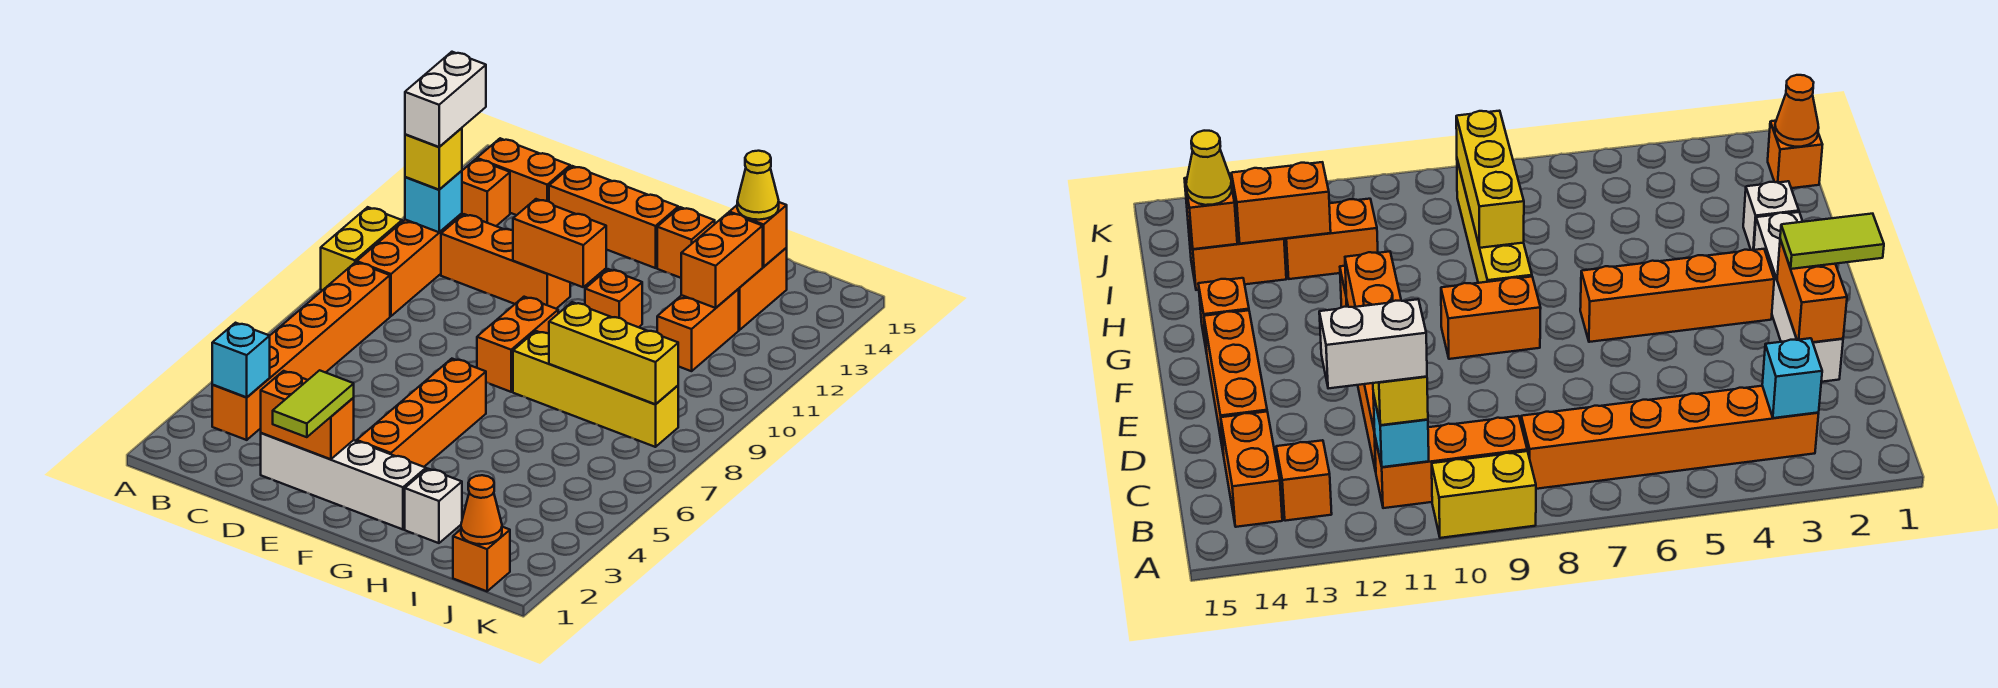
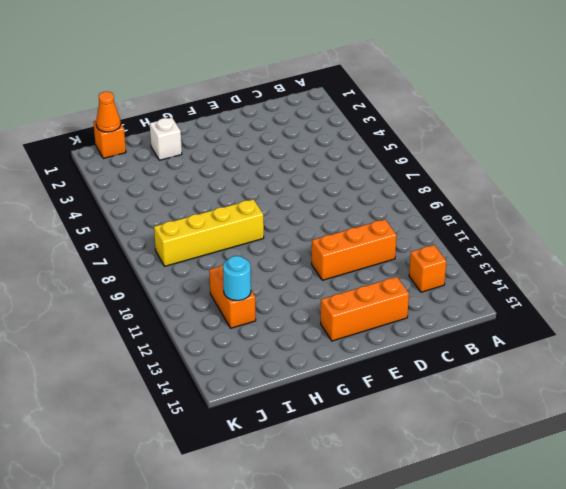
cyan round brick I12 level 2 -> orange brick I12:I13 level 2
none -> yellow brick A9:A10 level 1
none -> orange brick B3:B8 level 1
none -> orange brick B9:B11 level 1

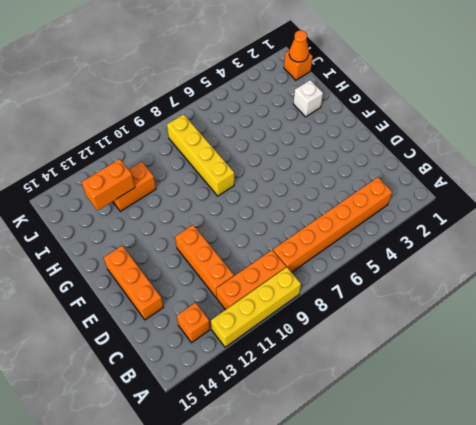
yellow brick A9:A12 level 1 -> yellow brick A9:A10 level 1
none -> orange brick B14:C14 level 1
none -> white brick D2:G2 level 1
none -> orange brick F3:F6 level 1

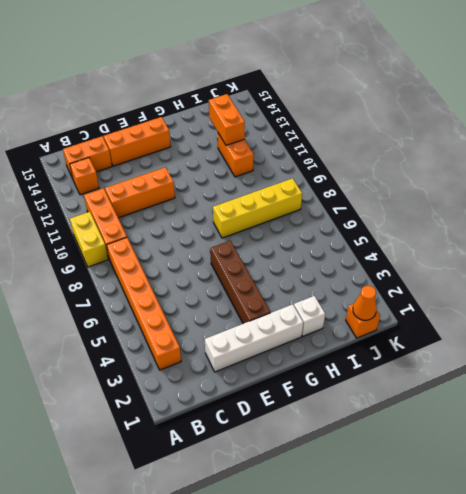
brown brick F3:F6 level 1 -> orange brick F3:F6 level 1
none -> orange brick F8:F9 level 1
none -> orange brick G11 level 1
none -> orange brick G14 level 1

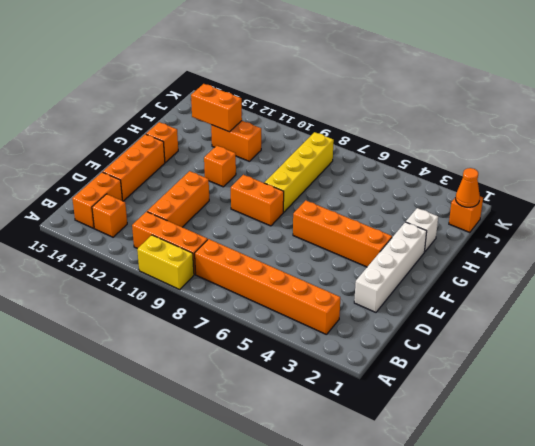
none -> orange brick I13:I14 level 1
none -> cyan brick B3 level 2
none -> cyan brick B11 level 2

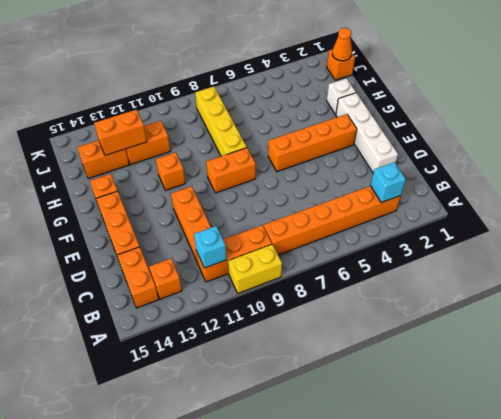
none -> orange brick D2:E2 level 2
none -> orange brick E11:F11 level 2
none -> yellow brick H8:J8 level 2

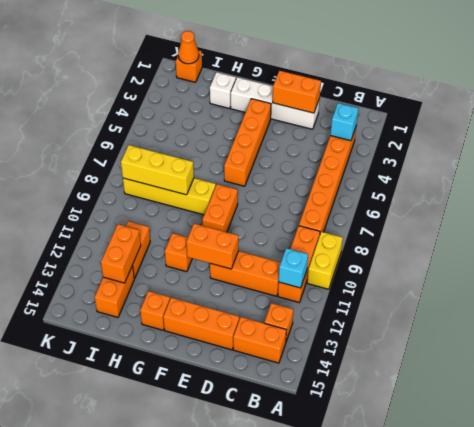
none -> orange brick I14 level 2
none -> yellow brick B11 level 3
none -> lime tile E1:E2 level 3

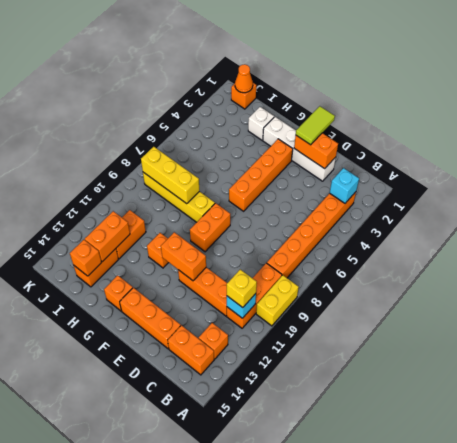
none -> yellow cone I14 level 3
none -> white brick B11:B12 level 4

